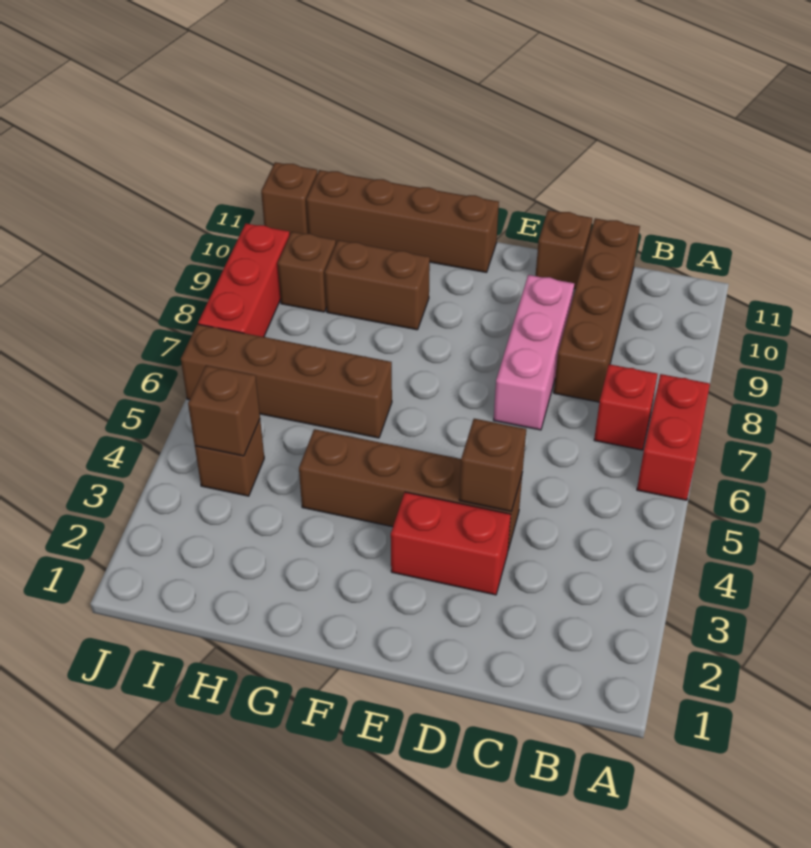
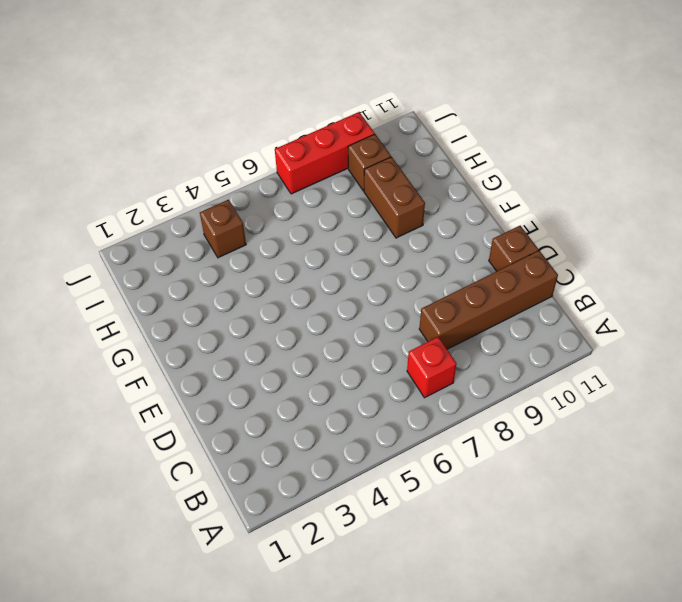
none -> red brick A6:A7 level 1
none -> red brick D3:E3 level 1
none -> brown brick D4:G4 level 1

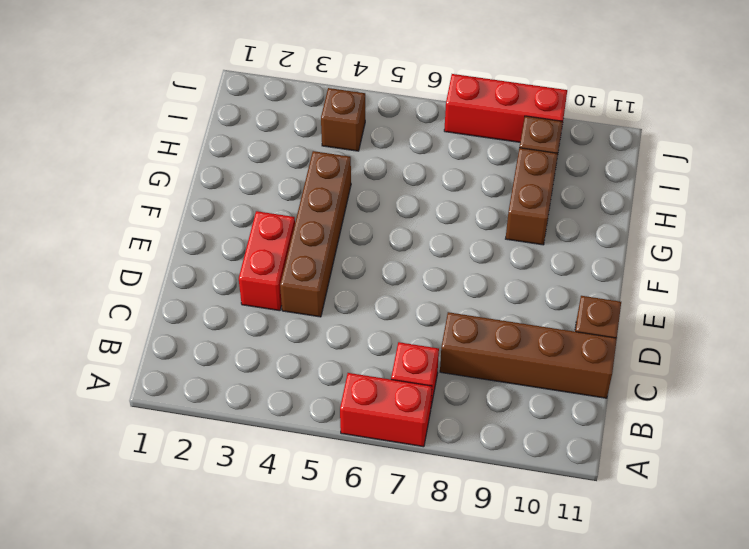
none -> pink brick D7:D9 level 1
none -> brown brick F11:I11 level 1
none -> brown brick G6:J6 level 1

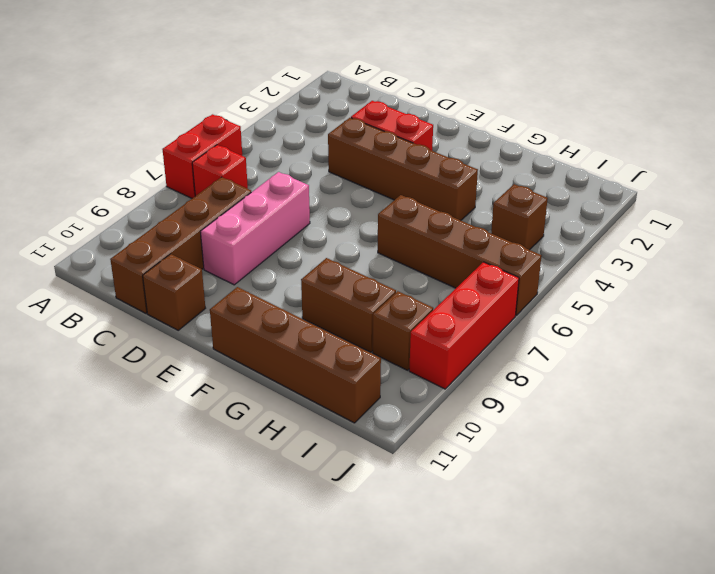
none -> brown brick J11 level 1
none -> brown brick D4 level 2
none -> brown brick I4 level 2

